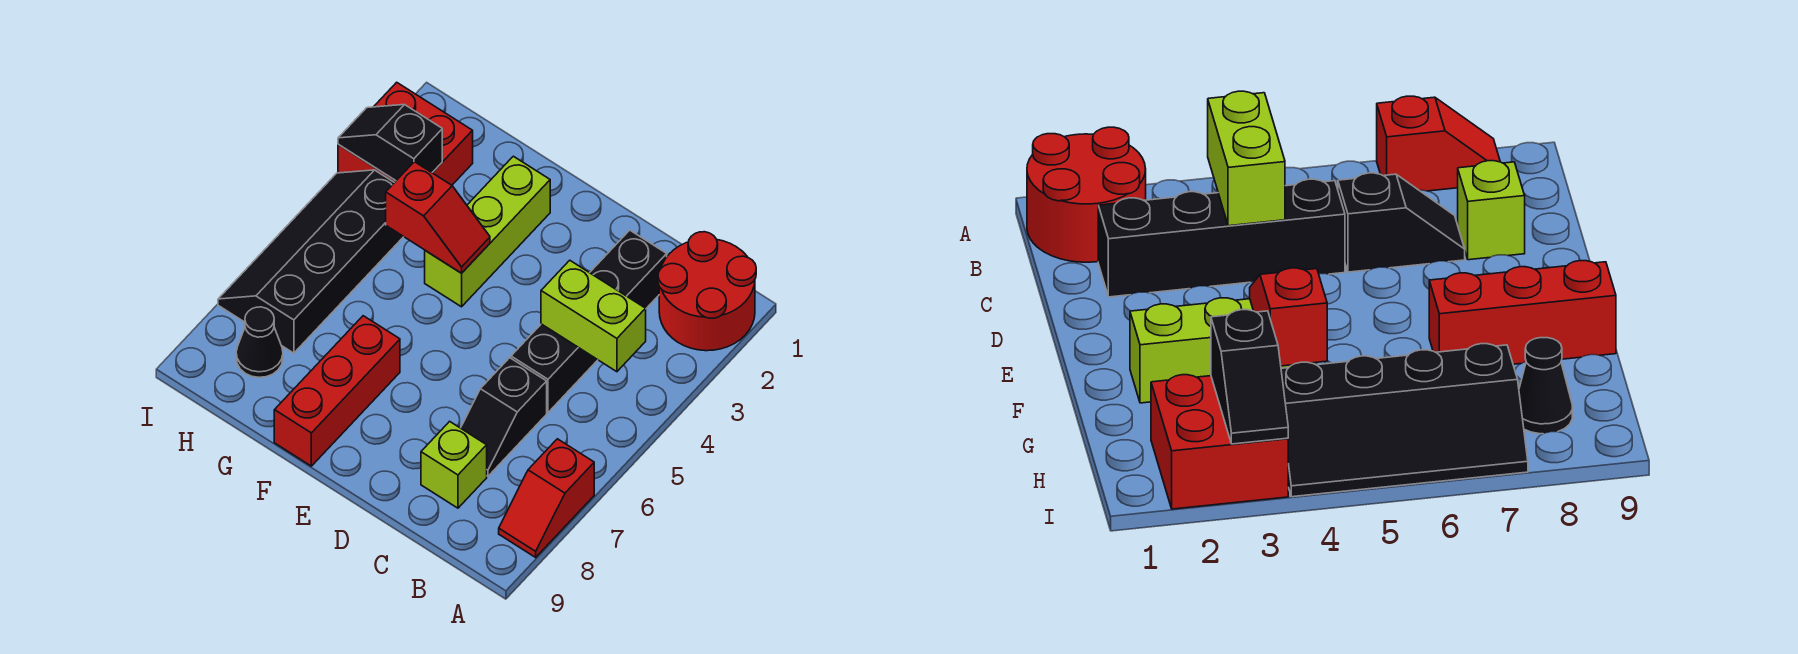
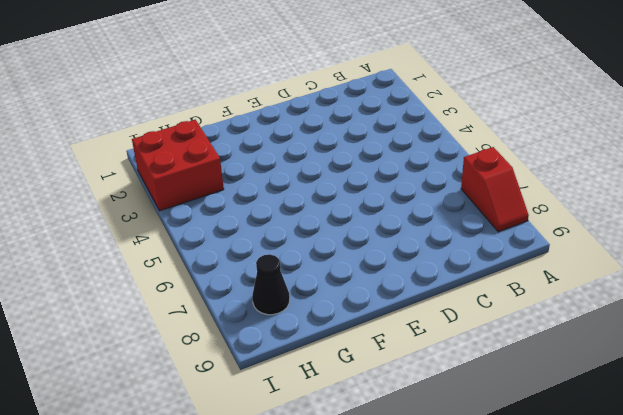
none -> red round brick A1:B2 level 1
none -> black brick C2:C5 level 1
none -> black slope C6:C7 level 1 top 6

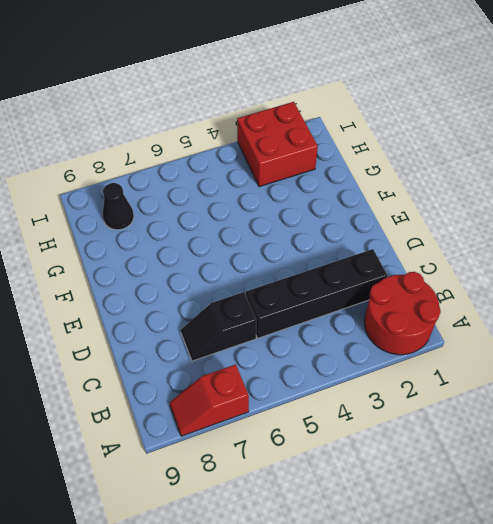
none -> lime brick C8 level 1
none -> lime brick F2:F4 level 1
none -> red brick F7:F9 level 1

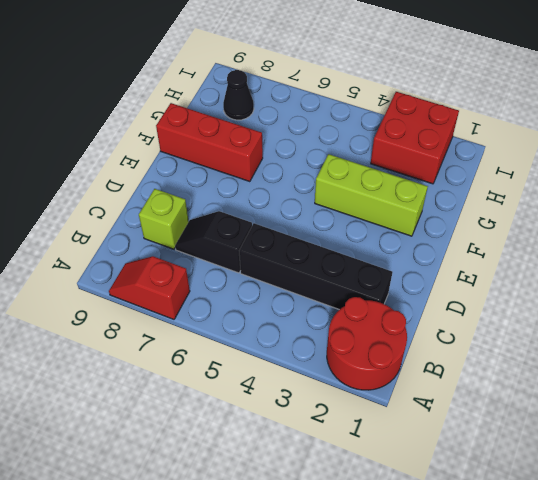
none -> black slope H4:I7 level 1 top H
none -> lime brick B4:C4 level 2
none -> red slope F4:G4 level 2 top G

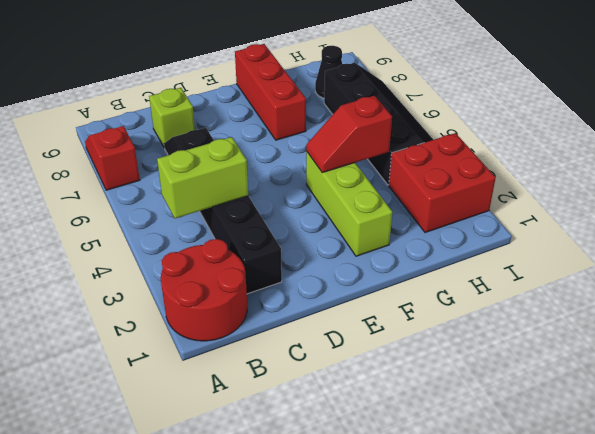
none -> black slope H3:I3 level 2 top H

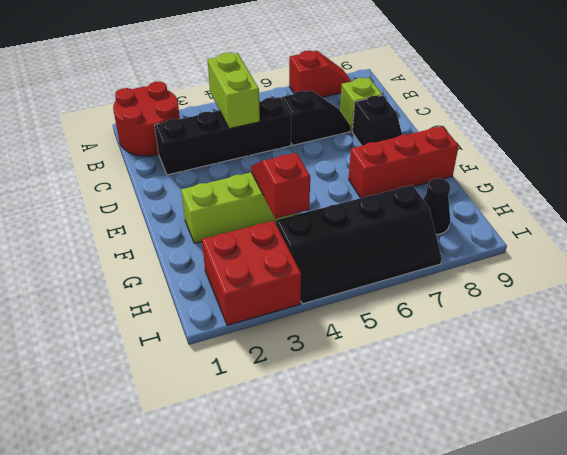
black slope D8:E8 level 1 top D -> black slope H3:I3 level 2 top H

